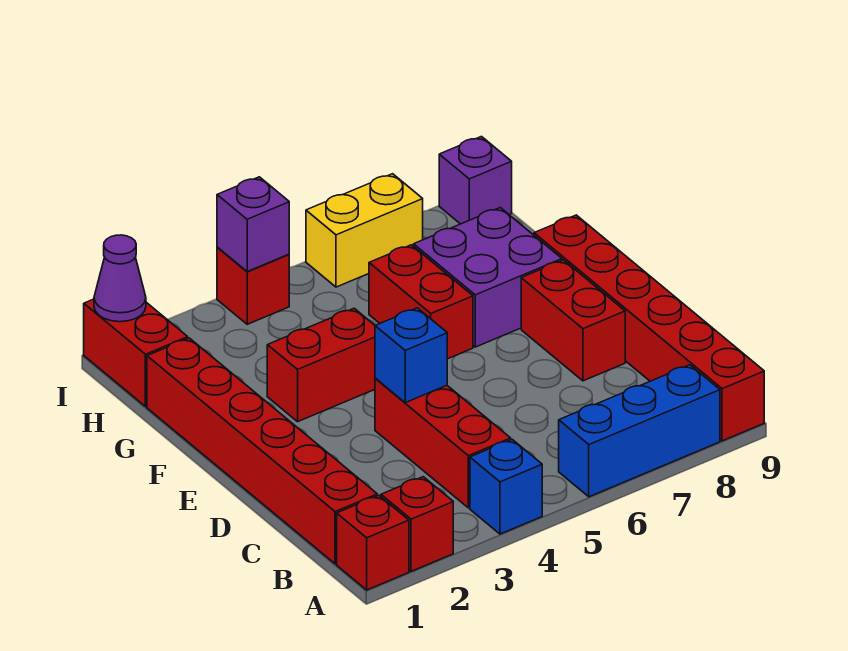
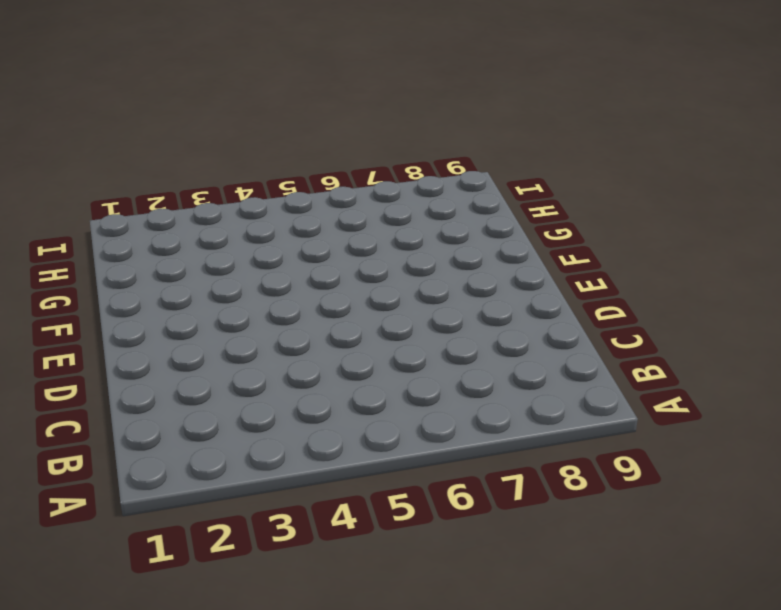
none -> red brick A1 level 1
none -> red brick A2 level 1
none -> blue brick A4 level 1

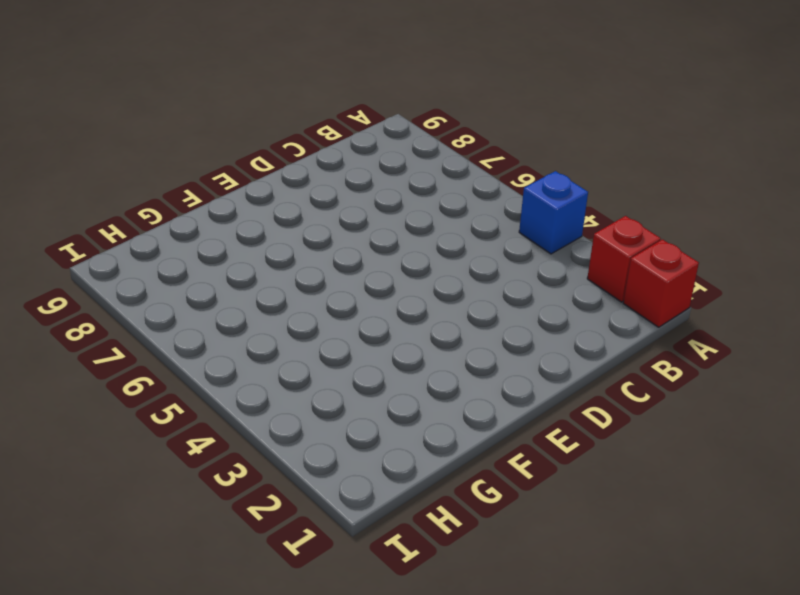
none -> blue brick A6:A8 level 1
none -> red brick A9:F9 level 1
none -> red brick B1:G1 level 1

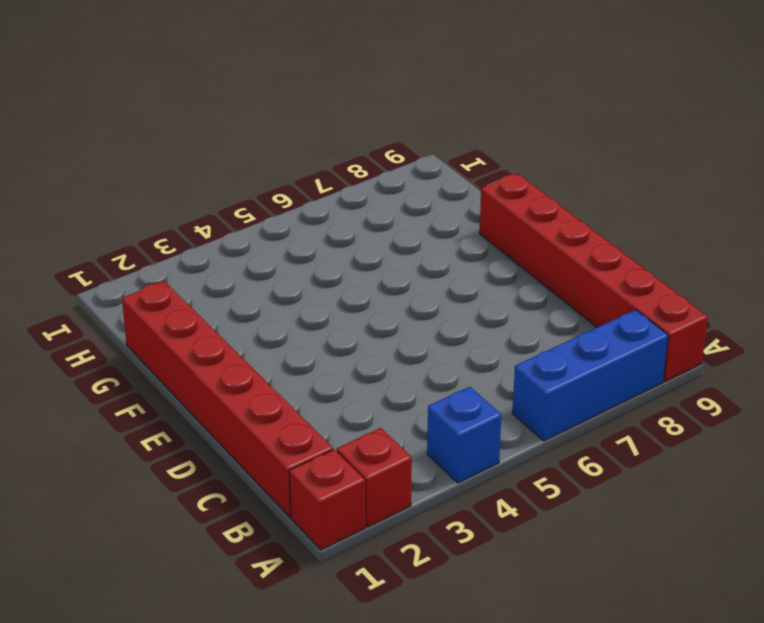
none -> red brick B4:D4 level 1
none -> red brick D8:E8 level 1
none -> red brick F3:F4 level 1

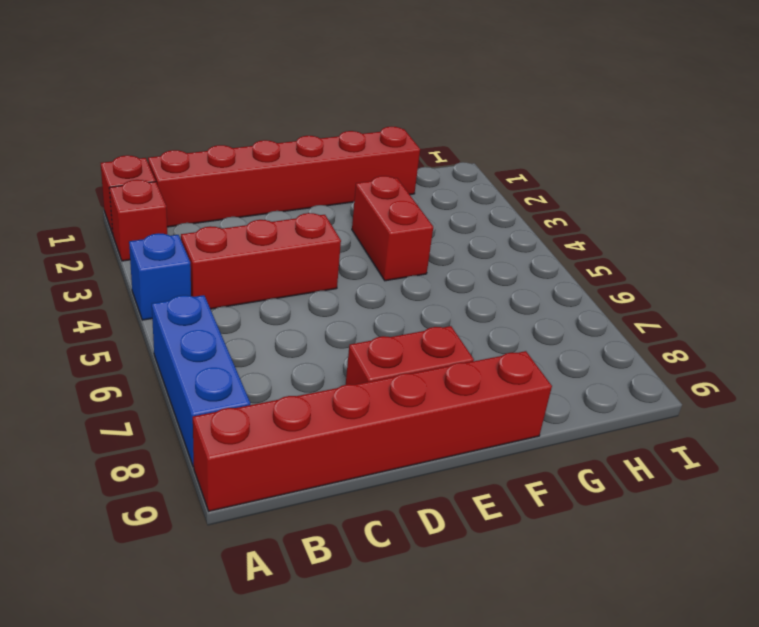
none -> red brick F6:G6 level 1
none -> purple brick F7:G8 level 1
none -> red brick H1:I1 level 1

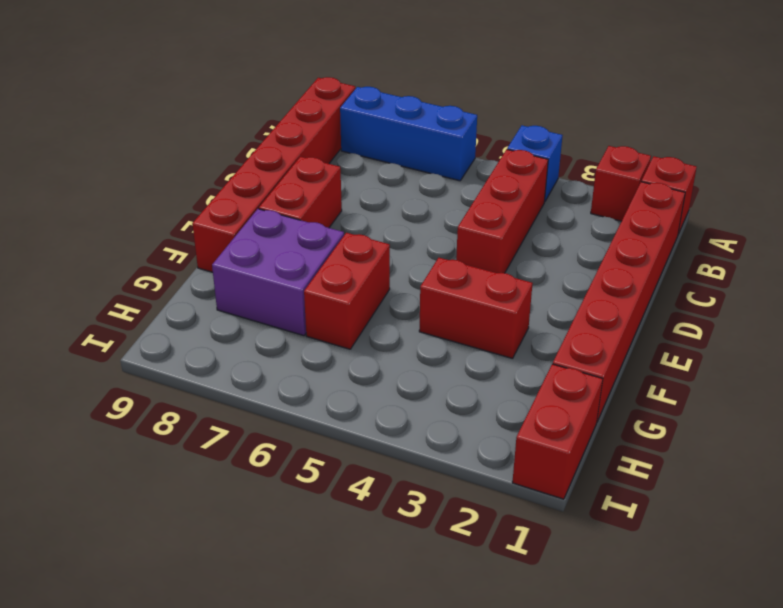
none -> red brick I4 level 1
none -> yellow brick I6:I7 level 1
none -> purple brick I9 level 1

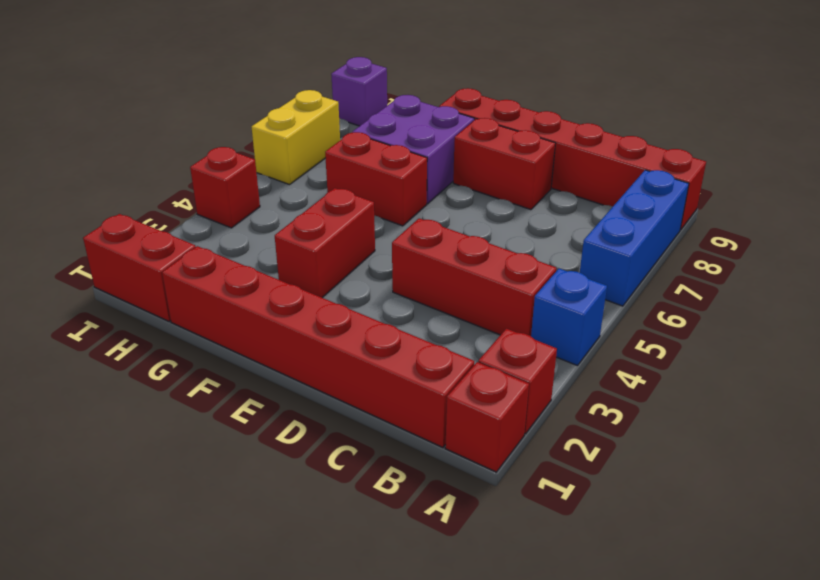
none -> blue brick D4 level 2
none -> purple cone I1 level 2
none -> purple brick I4 level 2

